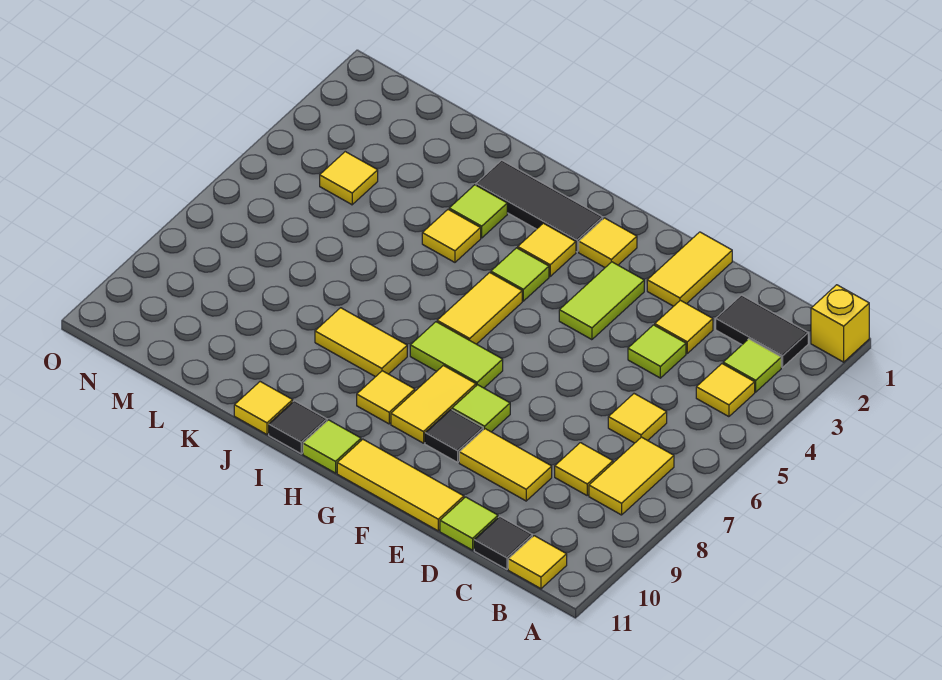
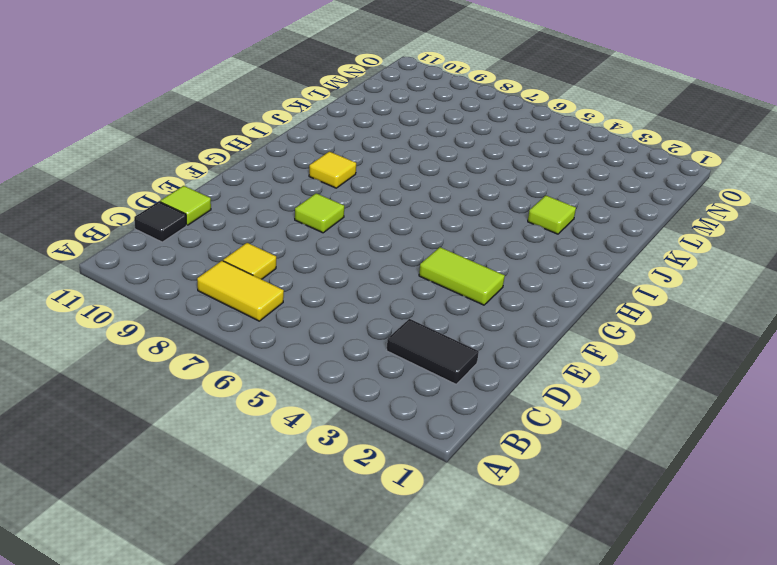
black tile C2:C3 level 1 -> black tile B2:C2 level 1
none -> yellow brick A1 level 1
none -> lime tile B3 level 1
none -> yellow tile B4 level 1
none -> yellow tile B11 level 1

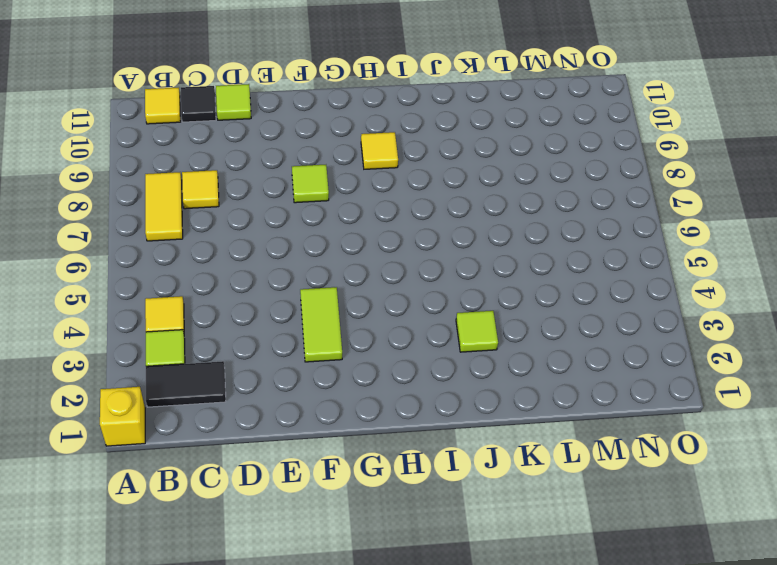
none -> yellow tile C6 level 1
none -> yellow tile D3 level 1
none -> lime tile D4 level 1
none -> yellow tile D9:E9 level 1

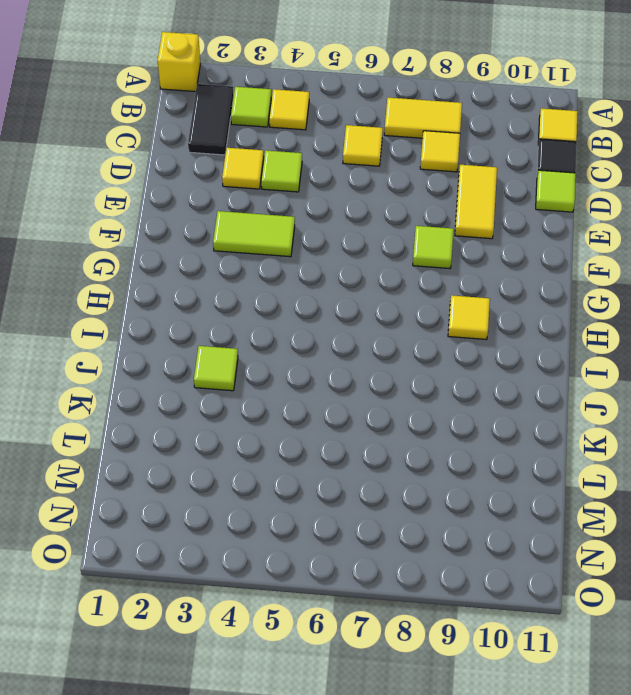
none -> yellow tile E1:E2 level 1
none -> yellow tile E11:G11 level 1
none -> black tile F9 level 1
none -> yellow tile G2 level 1

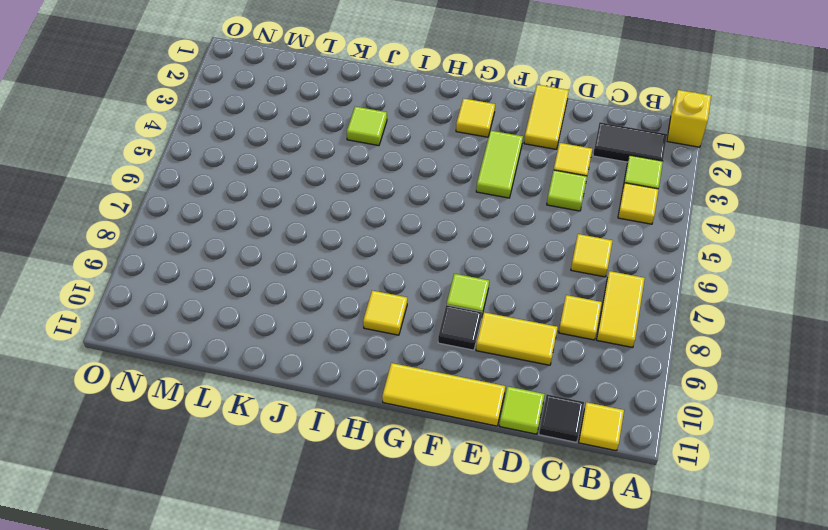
none -> lime tile G7:H7 level 1
none -> yellow tile G8:G9 level 1
none -> black tile H2:J2 level 1
none -> yellow tile H3 level 1

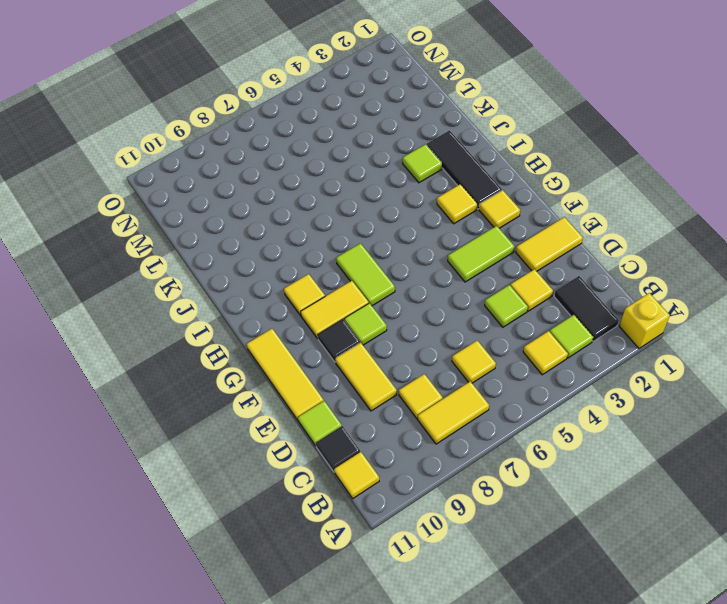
none -> lime tile H4 level 1
none -> yellow tile H5:H6 level 1
none -> lime tile H11 level 1
none -> yellow tile I8:J8 level 1

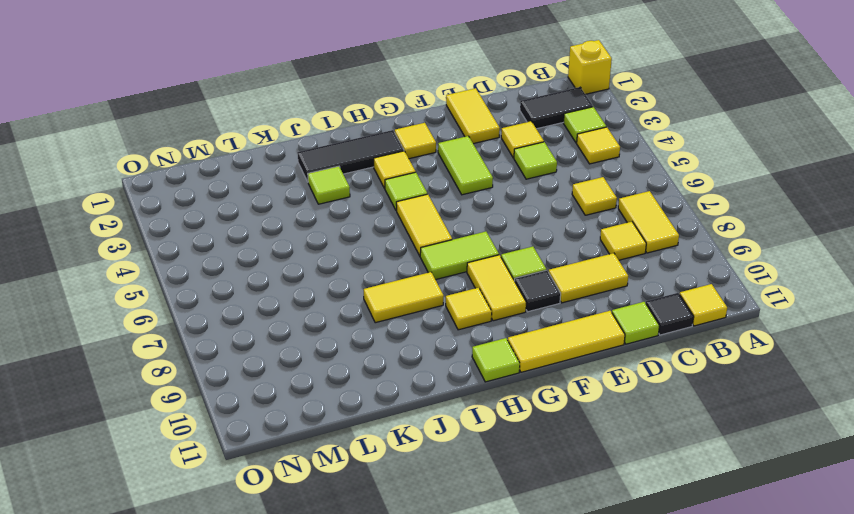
none -> black tile I11 level 1
none -> yellow tile J4 level 1
none -> yellow tile J11 level 1
none -> yellow tile M4 level 1

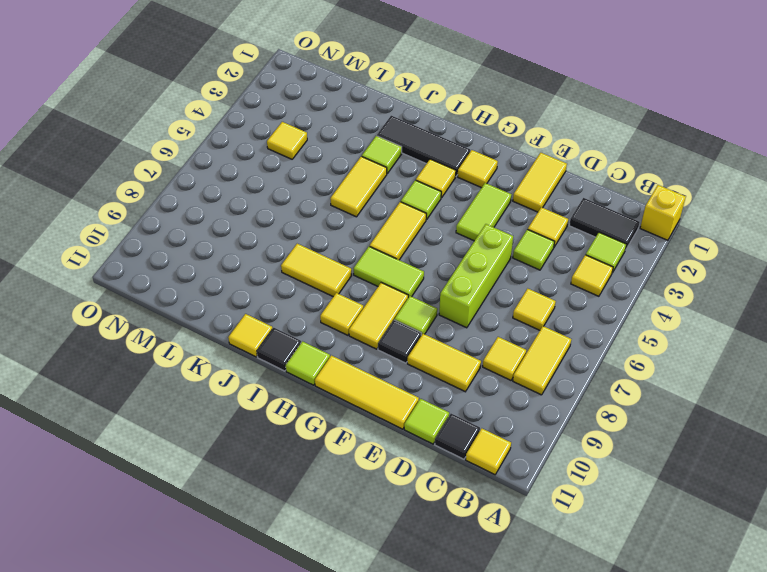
lime brick E5:E7 level 1 -> none
yellow tile J4:J5 level 1 -> yellow tile J4 level 1

